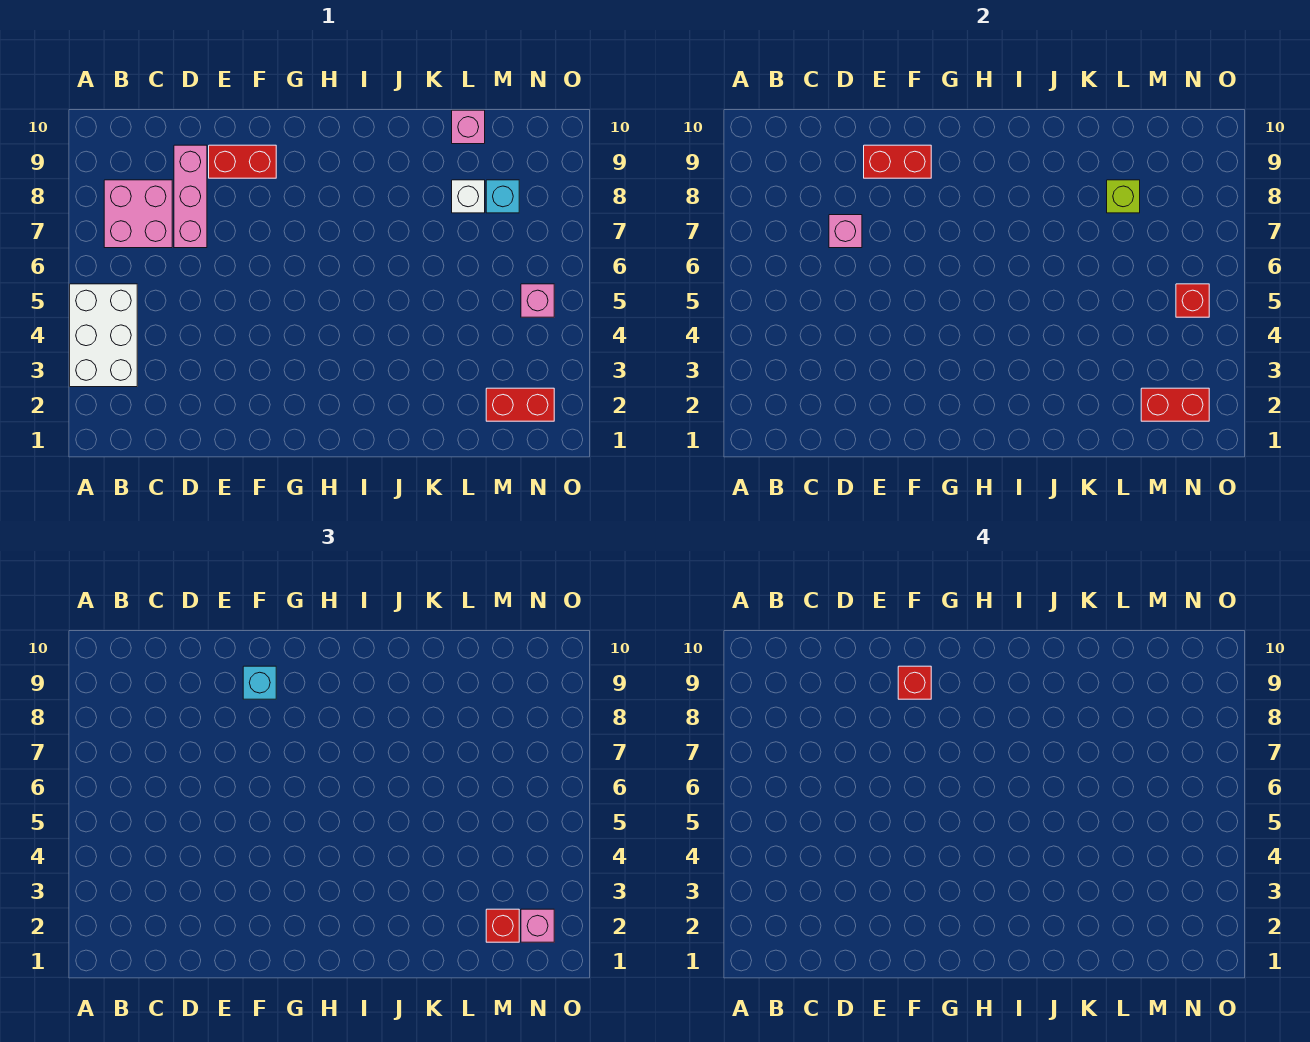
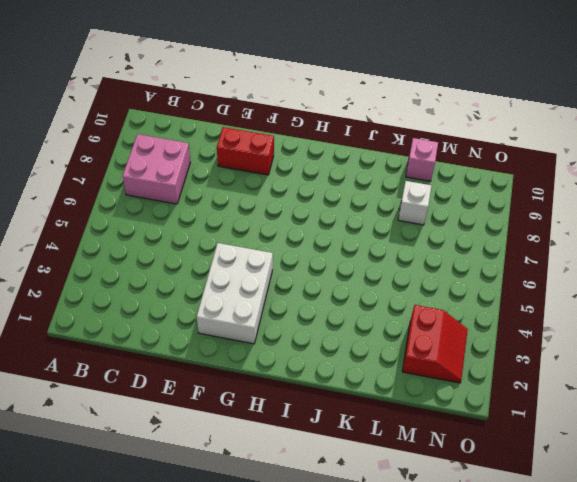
white brick F2:G4 level 1 -> white brick A3:B5 level 1
red slope M2:N3 level 1 top M -> red brick M2:N2 level 1
none -> pink brick D7:D9 level 1
none -> cyan brick M8 level 1
none -> pink brick N5 level 1

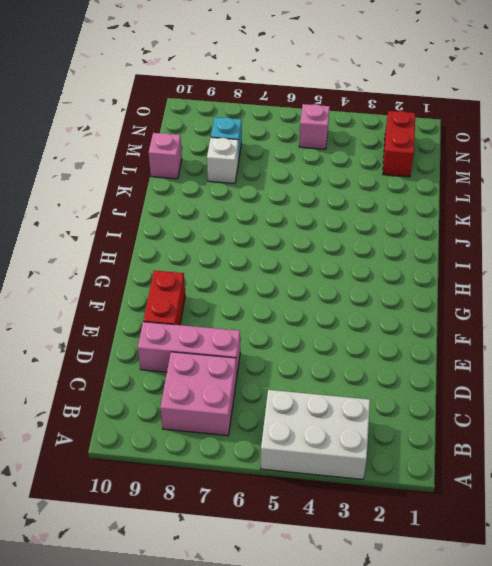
none -> pink brick D7 level 2
none -> red brick E9:F9 level 2
none -> lime brick L8 level 2

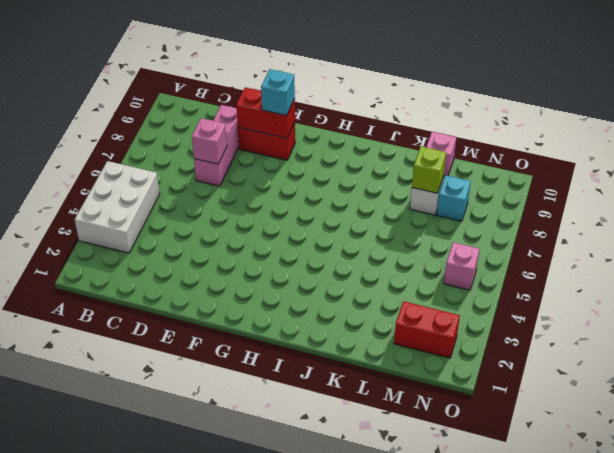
none -> pink brick B7:C8 level 1
none -> red brick M2:N2 level 2
none -> red brick N5 level 2

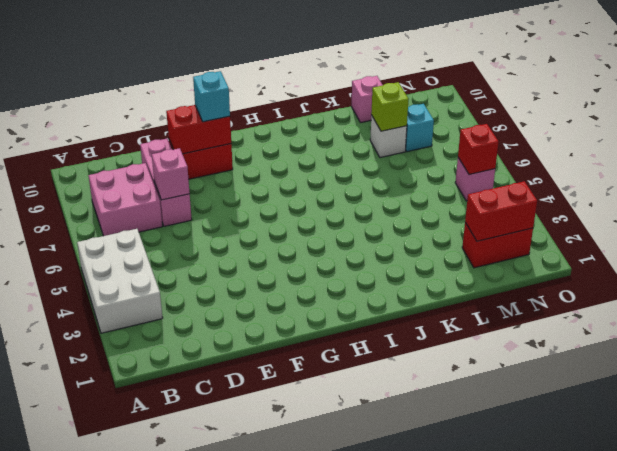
none -> red brick M2 level 3
none -> pink brick N2 level 3
none -> red brick F9 level 4

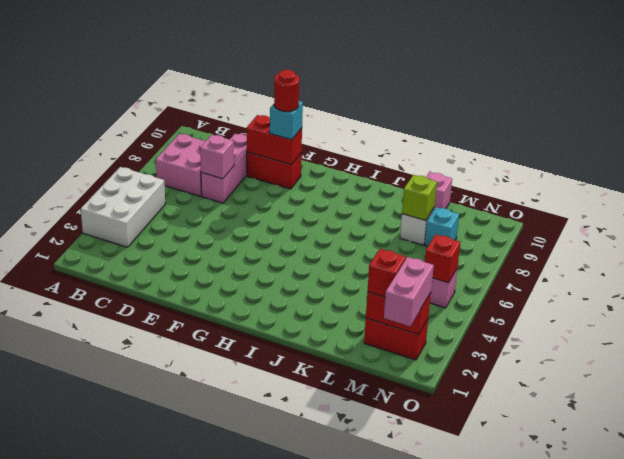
red round brick F9 level 4 -> red brick F9 level 4
pink brick N1:N2 level 3 -> pink brick N2 level 3

